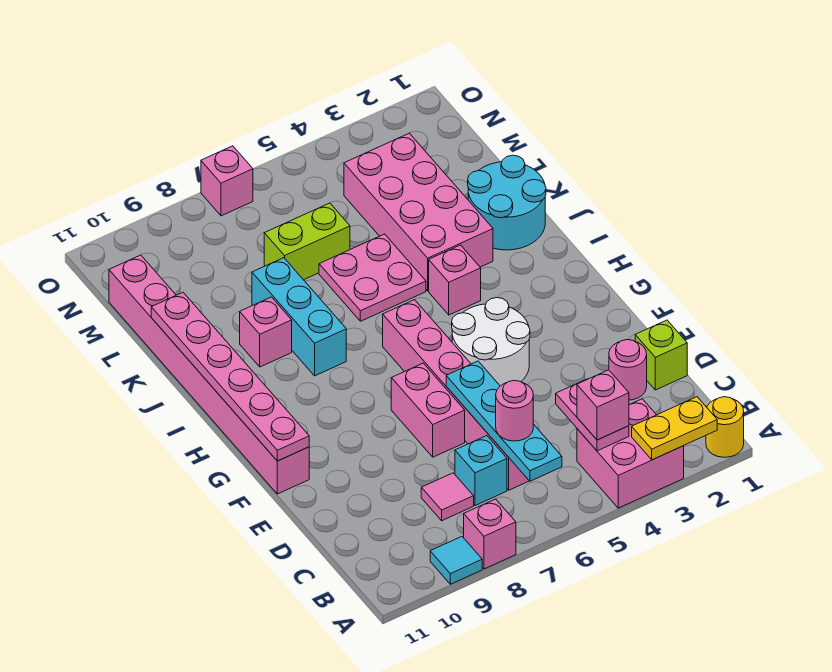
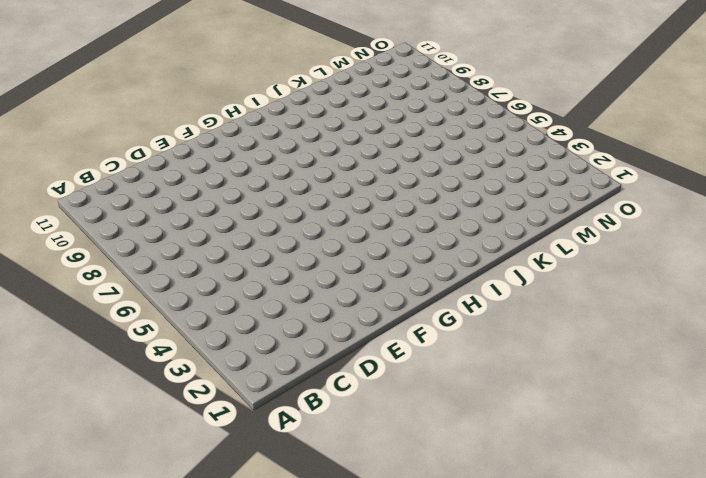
none -> yellow round brick A1 level 1
none -> pink brick A3:B4 level 1
none -> pink brick A8 level 1

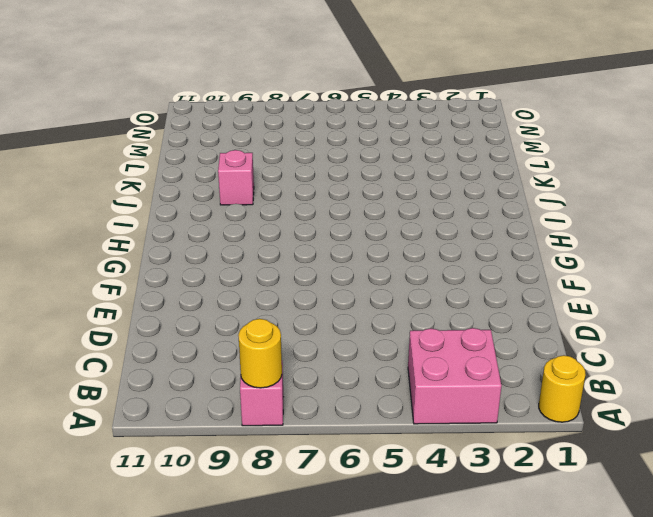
yellow round brick A8 level 2 -> none
none -> cyan tile A9 level 1
none -> pink brick C6:H6 level 1
none -> cyan brick C7 level 1

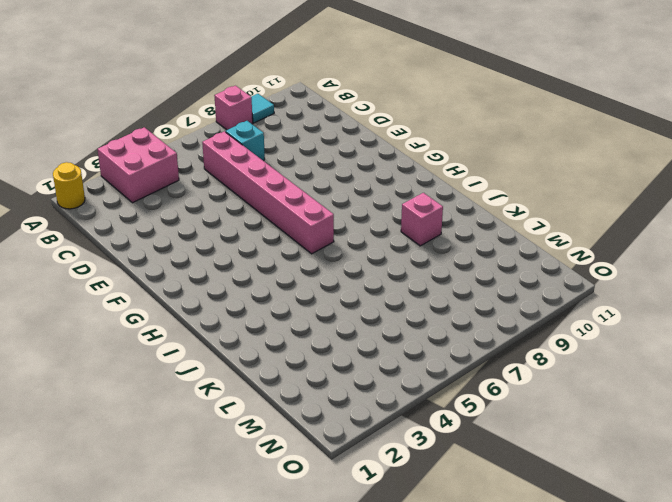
none -> pink tile C8 level 1
none -> lime brick D1 level 1
none -> pink round brick D2 level 1

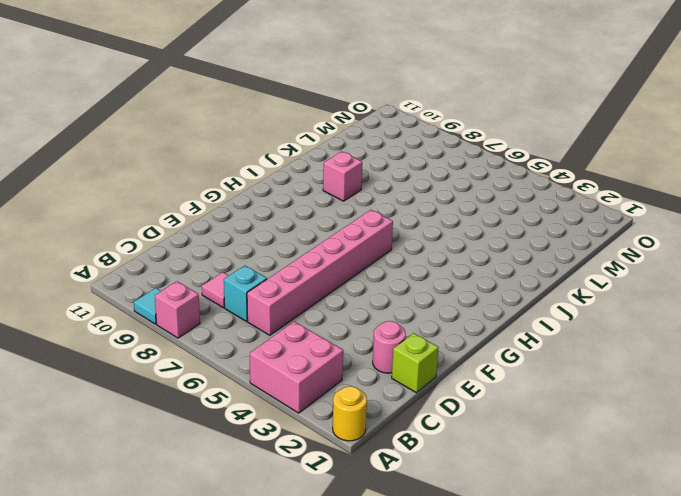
none -> pink brick E7:F7 level 1
none -> white round brick F4:G5 level 1
none -> pink brick F11:M11 level 1

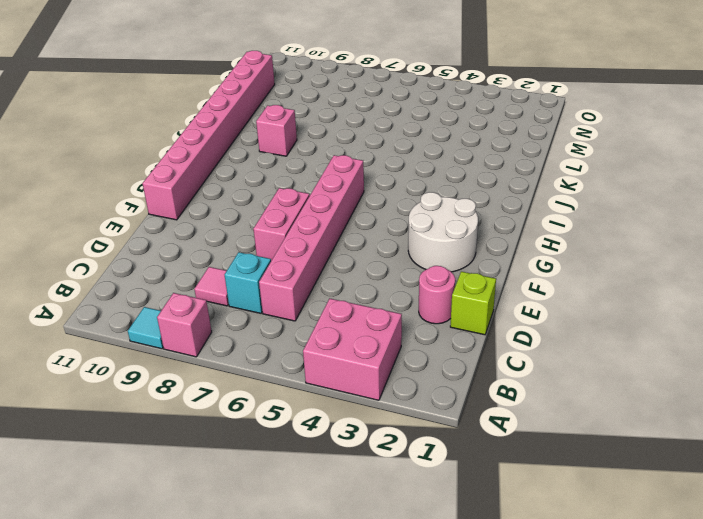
white round brick F2:G3 level 1 -> white round brick F4:G5 level 1
none -> yellow round brick A1 level 1
none -> pink brick I4 level 1
none -> cyan brick I8:K8 level 1

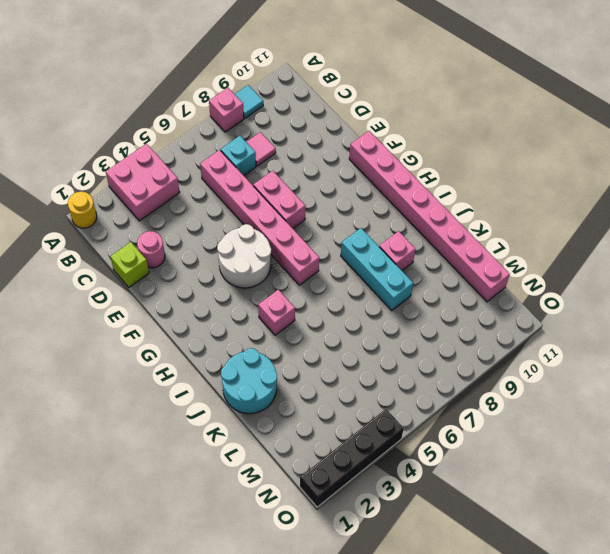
black brick O1:O4 level 1 -> none
none -> pink brick J3:M4 level 1
none -> pink plate J5:K6 level 1
none -> lime brick L6:L7 level 1

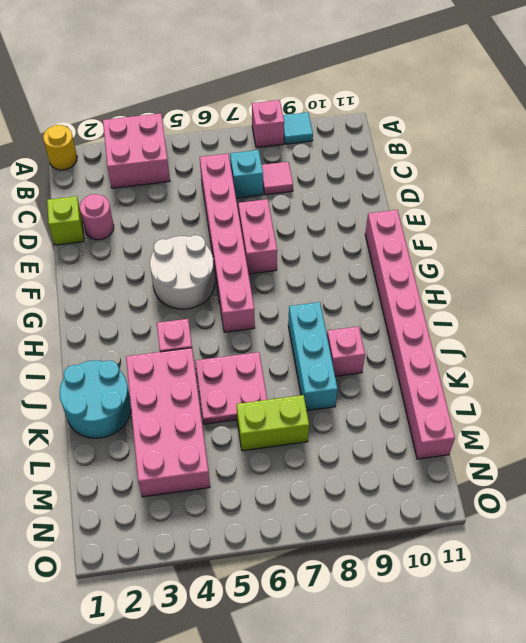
none -> pink brick O7 level 1
none -> yellow plate A2:A3 level 2
none -> pink plate B4:C4 level 2

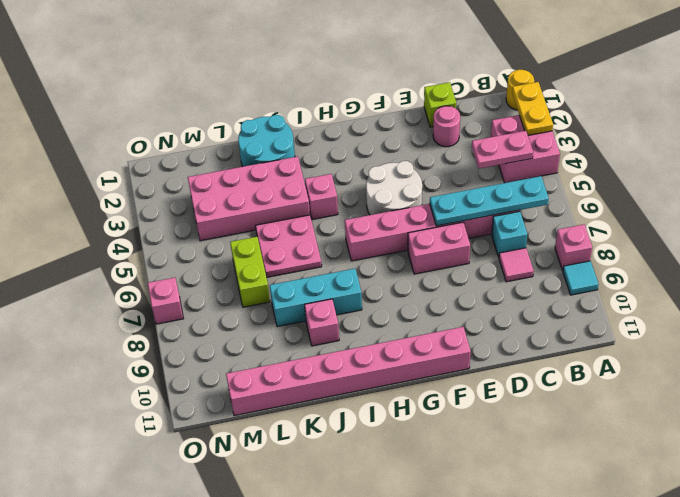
none -> pink plate F11:K11 level 2
none -> pink brick B4 level 3
none -> pink round brick C6 level 3

